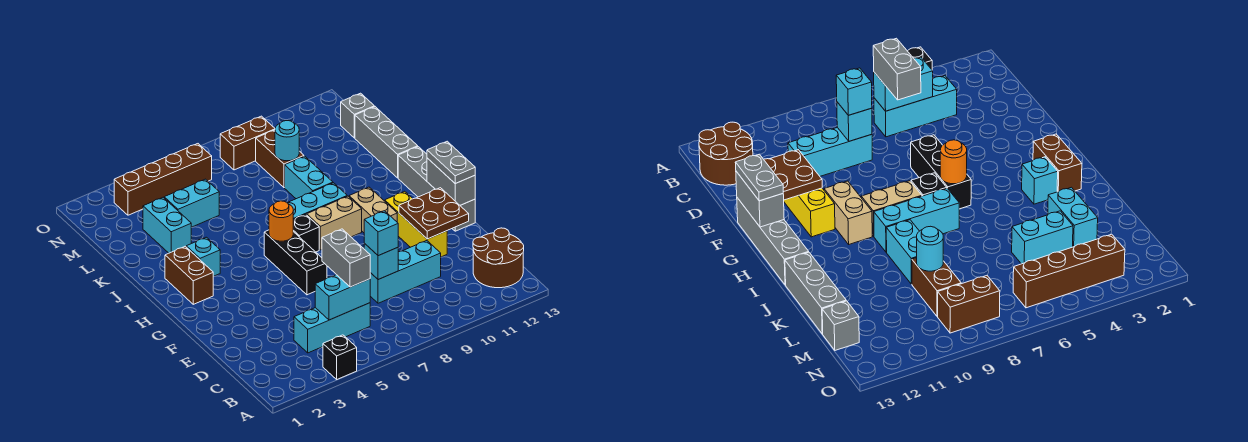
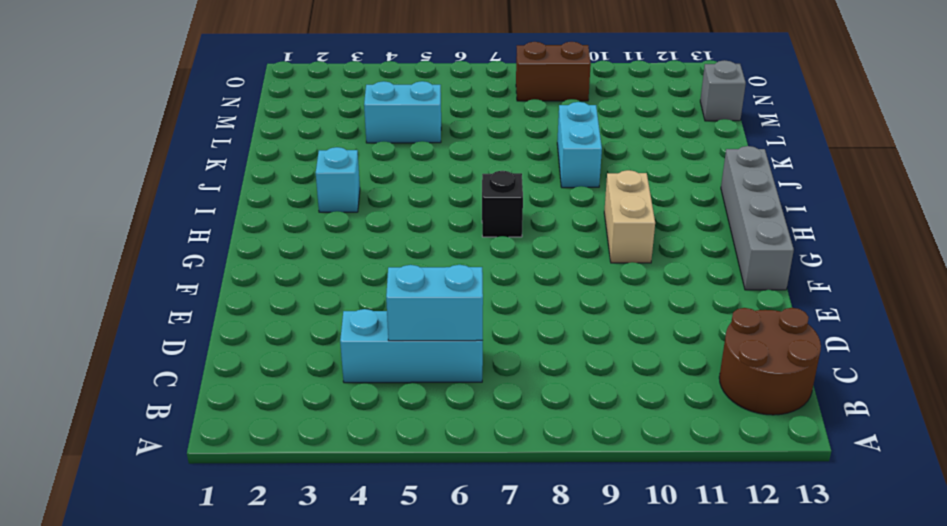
none -> black brick A4 level 1
none -> cyan brick D8:D10 level 1
none -> yellow brick E11:G11 level 1
none -> black brick F6:H6 level 1

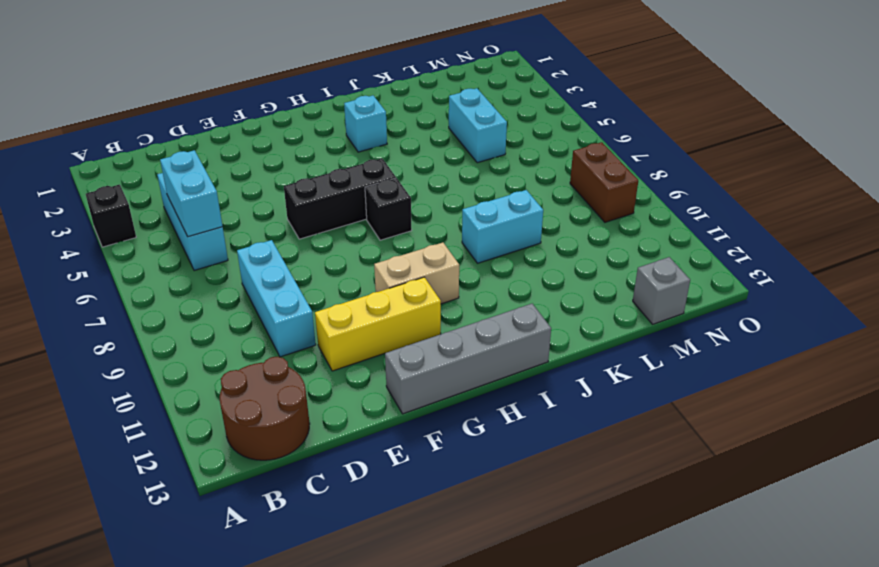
none -> brown brick H2:I2 level 1
none -> tan brick H8:H9 level 1
none -> cyan brick I7:I9 level 1
none -> grey brick J13:L13 level 1

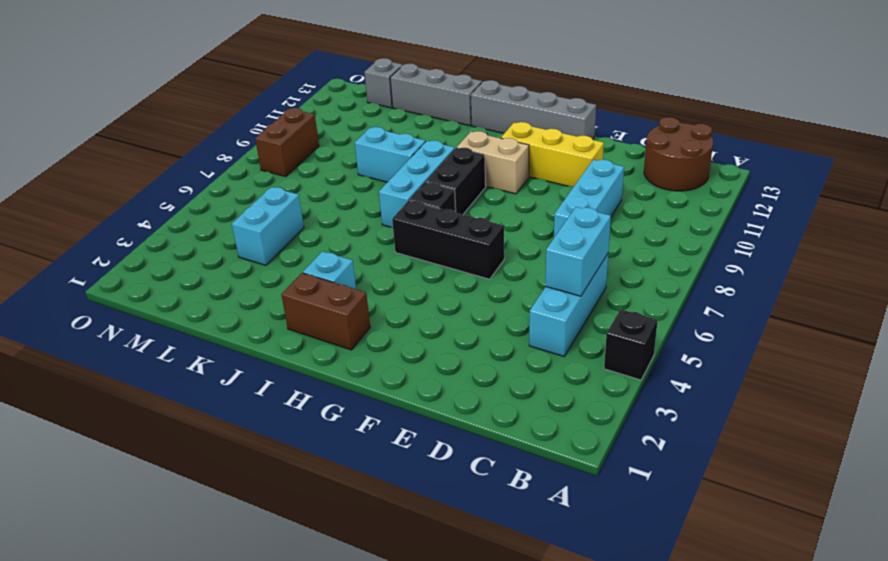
black brick H8:H9 level 1 -> tan brick H8:H9 level 1
none -> cyan brick K3:L3 level 1
none -> brown brick L9:M9 level 1
none -> brown brick N3:N6 level 1
none -> cyan brick D8 level 2

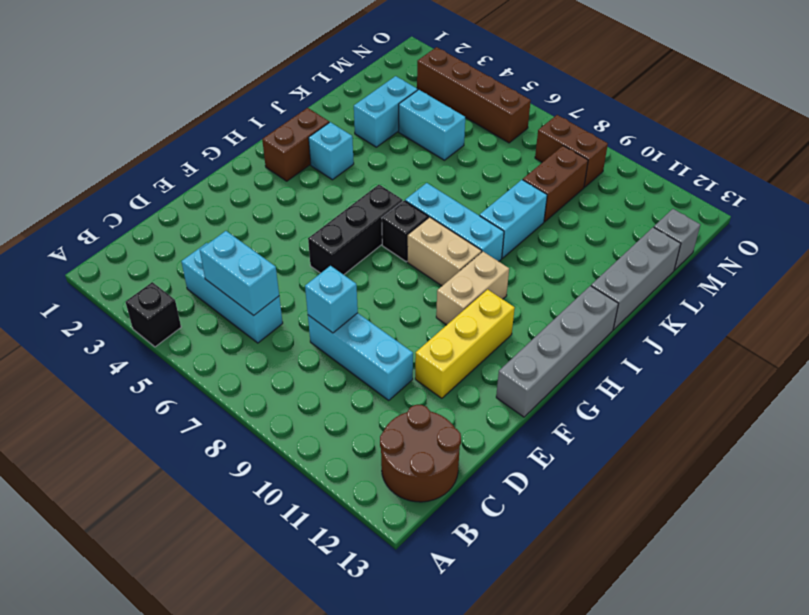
none -> brown plate E11:F12 level 2
none -> grey brick F13:G13 level 2
none -> orange round brick H6 level 2
none -> cyan round brick L9 level 2

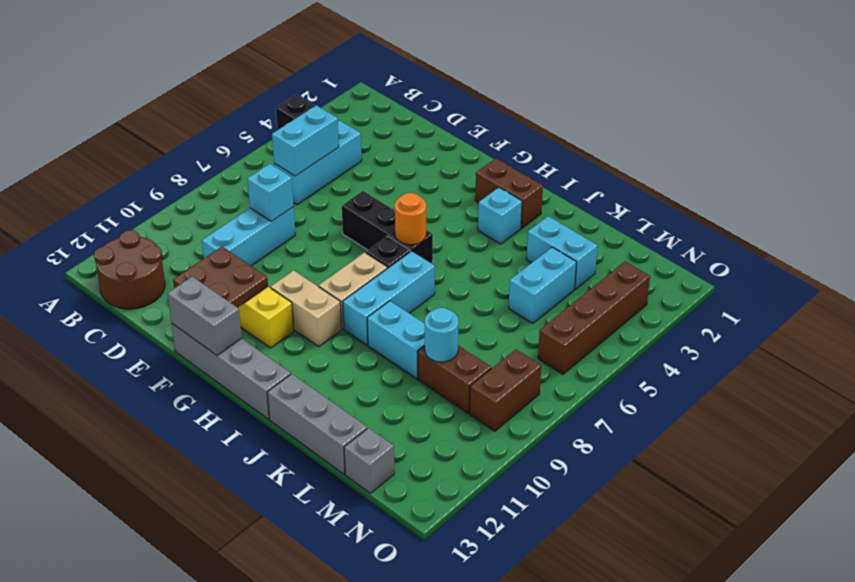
none -> grey brick C6:D6 level 3
none -> cyan brick D8 level 3
none -> grey plate F13:G13 level 3

